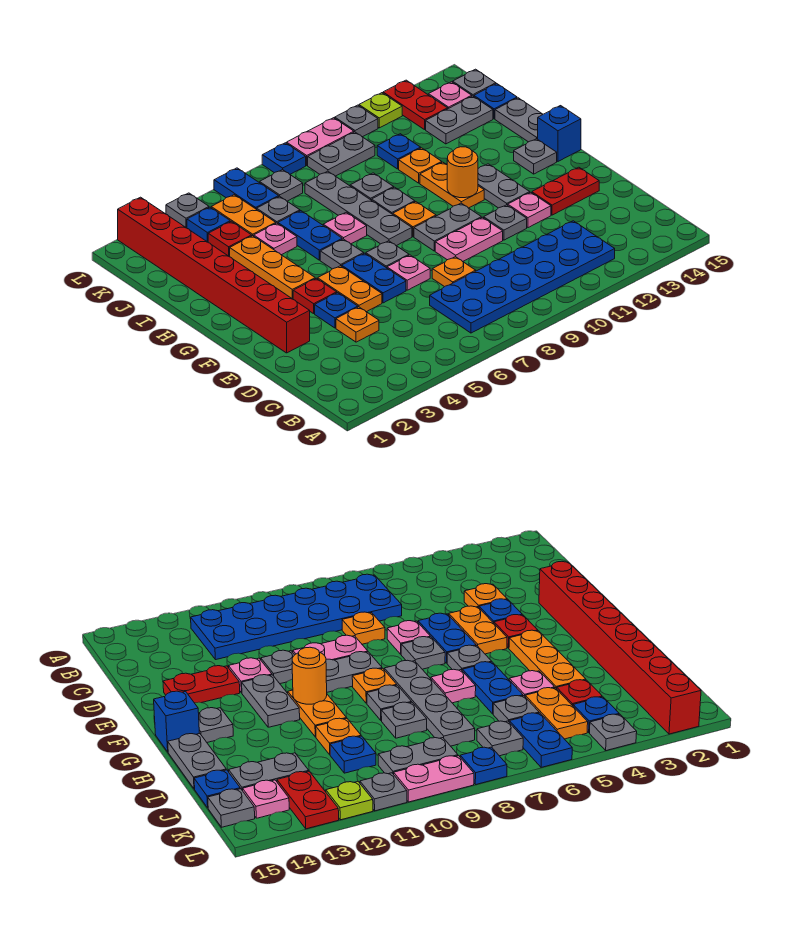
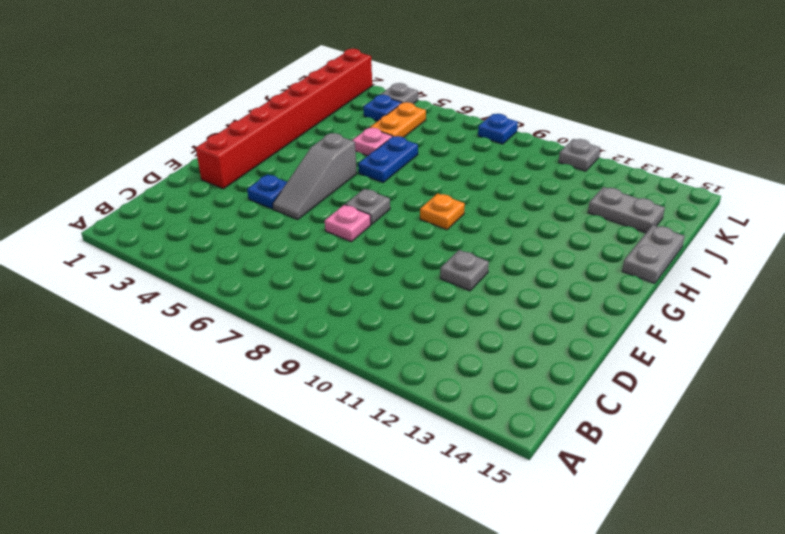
grey slope E5:G5 level 1 top G -> orange plate E5:F5 level 1
none -> blue plate B7:C12 level 1
none -> orange plate D4 level 1
none -> orange plate D8 level 1
none -> blue plate E6:F6 level 1

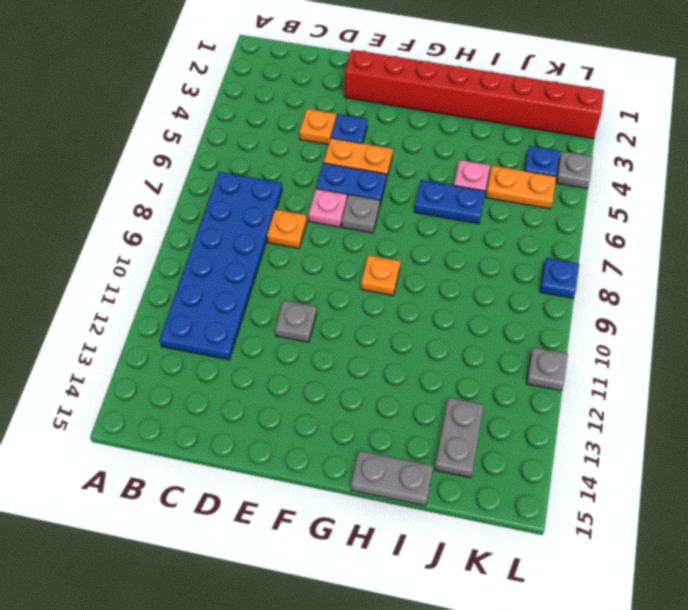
none -> pink plate E9:E10 level 1
none -> pink plate E12 level 1
none -> red plate E13:E14 level 1
none -> red plate F4 level 1

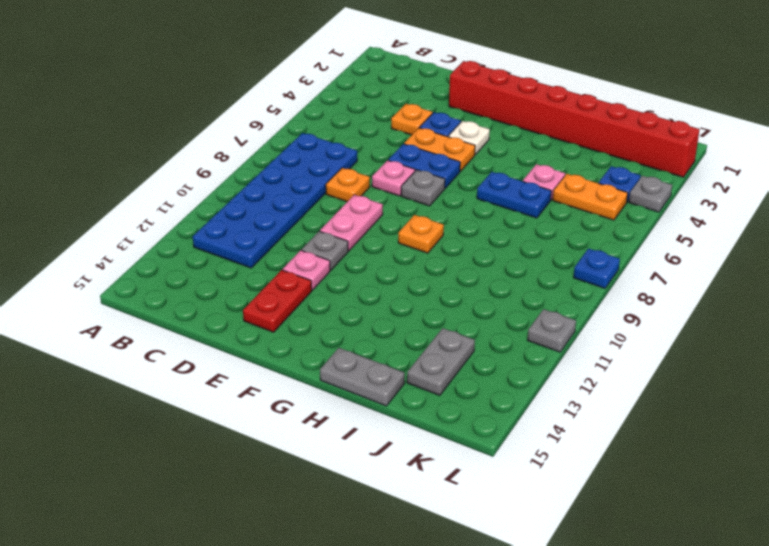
white plate F4 level 1 -> red plate F4 level 1
none -> grey plate F9:F10 level 1
none -> grey plate F12:G12 level 1
none -> orange plate G4:I4 level 1
none -> grey plate G6 level 1

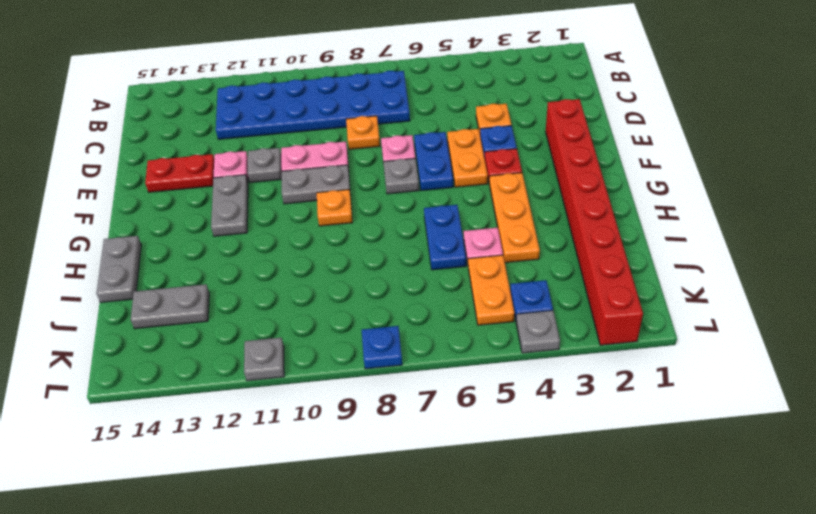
none -> grey plate G6 level 1
none -> grey plate G8:J8 level 1
none -> orange plate G11:H11 level 1
none -> grey plate G14 level 1

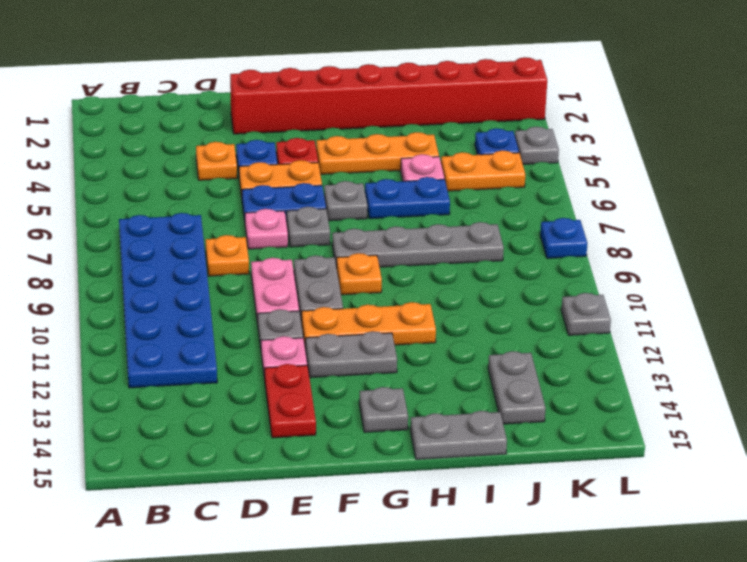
orange plate F11:H11 level 1 -> orange plate G11:H11 level 1
none -> blue brick G15 level 1
none -> pink plate H7 level 1
none -> grey plate H9 level 1
none -> grey plate I9 level 1

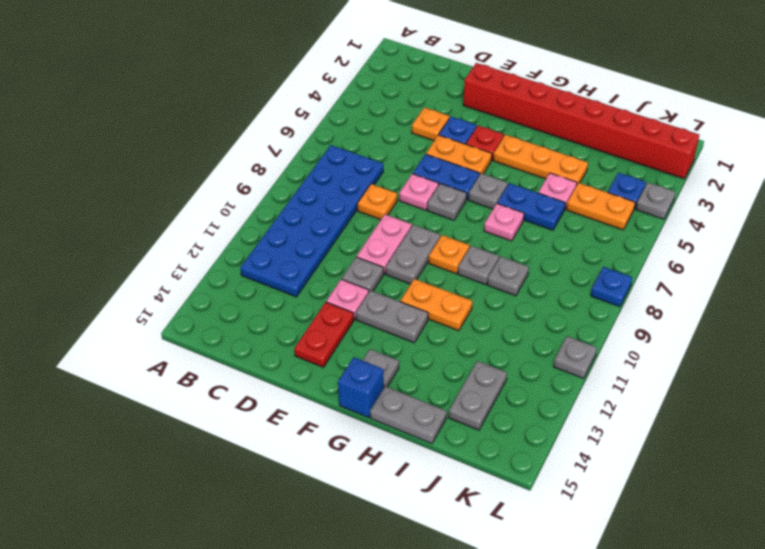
none -> grey plate G8:J8 level 1
none -> orange plate I11 level 1
none -> red plate J4 level 1
none -> grey plate J6 level 1

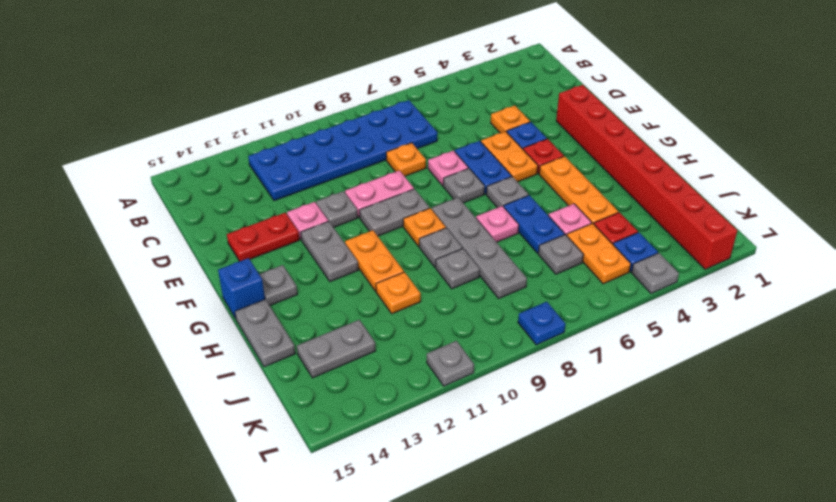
none -> blue plate J11 level 1
none -> blue plate J15 level 1
none -> blue plate K6:L6 level 1
none -> grey plate K7 level 1

